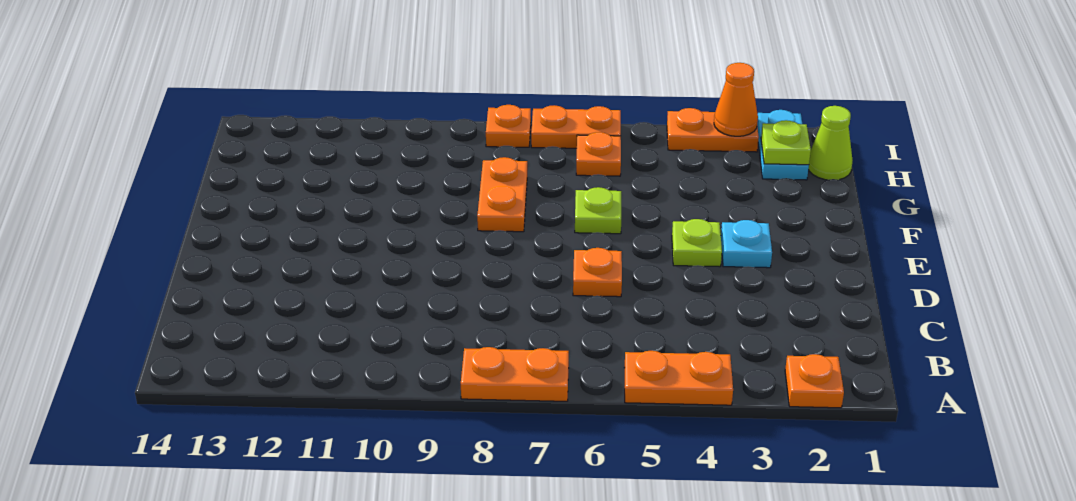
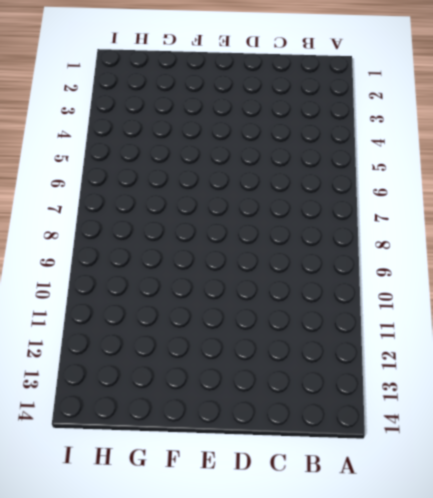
none -> orange plate A2 level 1
none -> orange plate A4:A5 level 1
none -> orange plate A7:A8 level 1

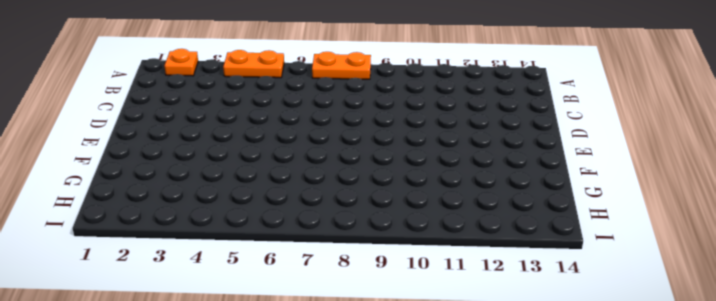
none -> orange plate D6 level 1
none -> cyan plate E3 level 1
none -> lime plate E4 level 1

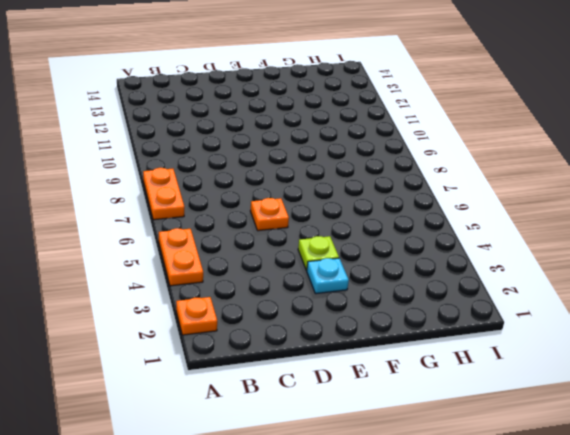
none -> lime plate F6 level 1
none -> orange plate F8:G8 level 1
none -> lime cone H1 level 1

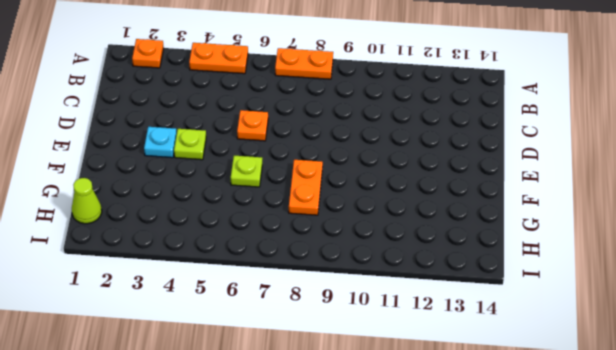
none -> cyan plate H2:I2 level 1
none -> orange plate H6 level 1
none -> orange plate I3:I4 level 1

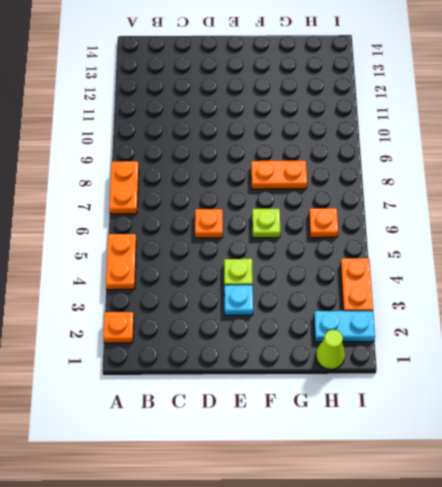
none -> orange plate I6:I7 level 1
none -> orange plate I8 level 1
none -> lime plate H2 level 2

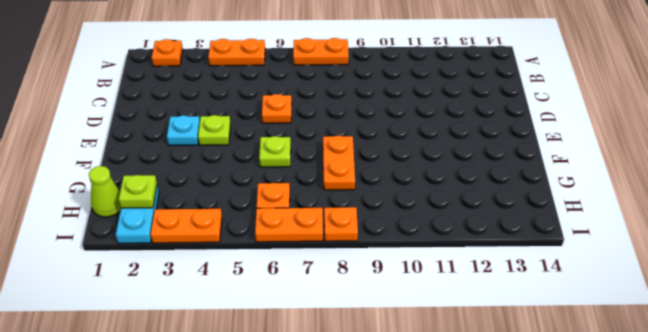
none -> orange cone I3 level 2

